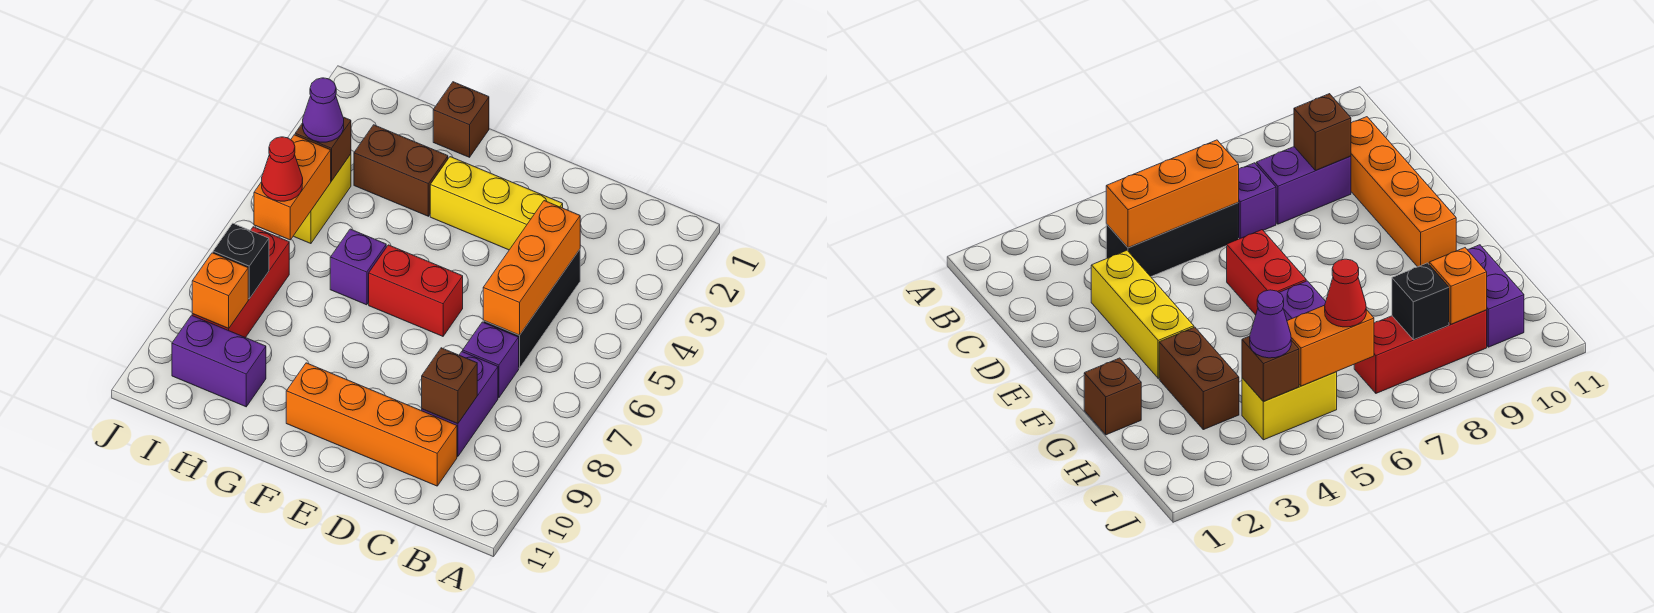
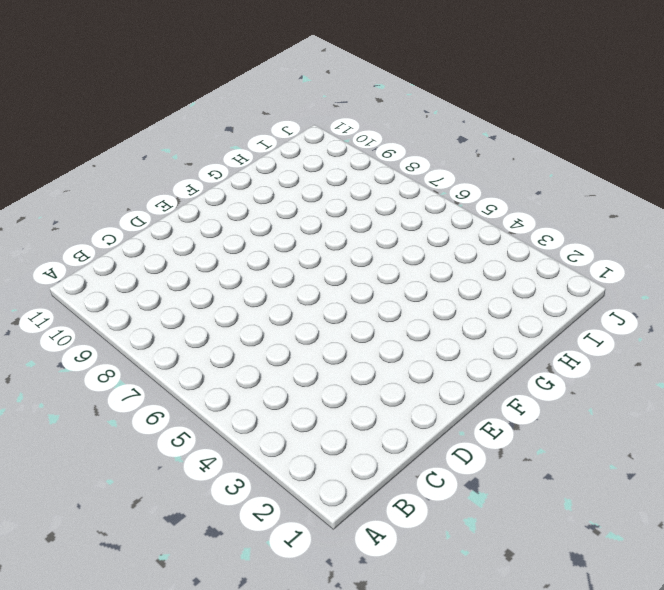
none -> black brick C4:C6 level 1
none -> purple brick C7 level 1
none -> purple brick C8:C9 level 1

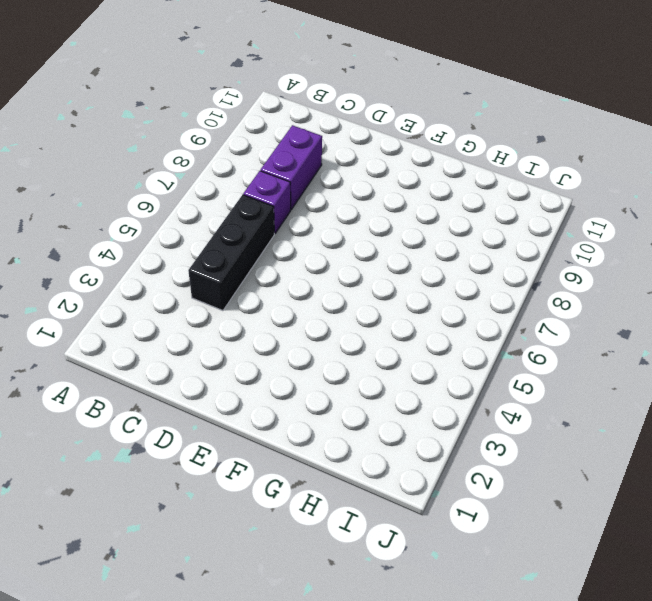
none -> orange brick C10:F10 level 1
none -> yellow brick D3:F3 level 1
none -> red brick E6:F6 level 1

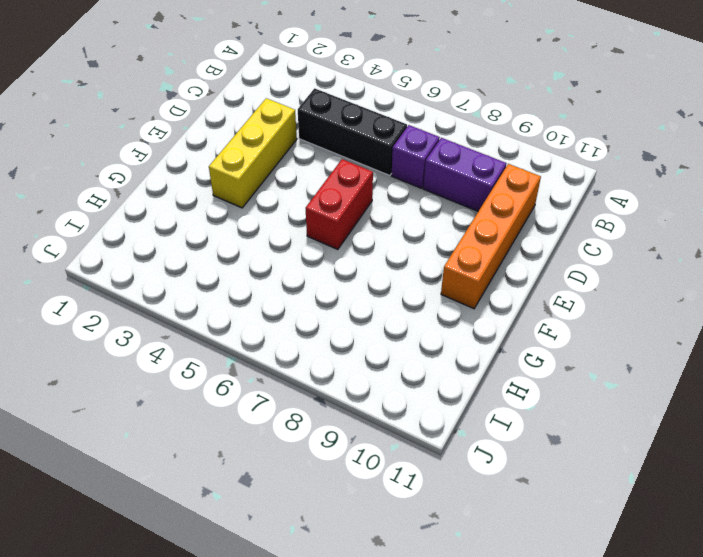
none -> brown brick G1 level 1
none -> brown brick G3:H3 level 1
none -> purple brick G6 level 1

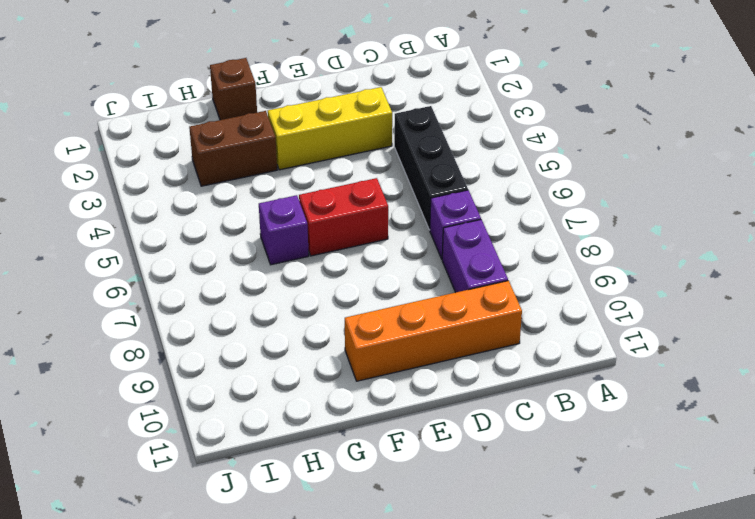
none -> purple brick H10:I10 level 1
none -> yellow brick I4:I5 level 1
none -> red brick I7:I9 level 1

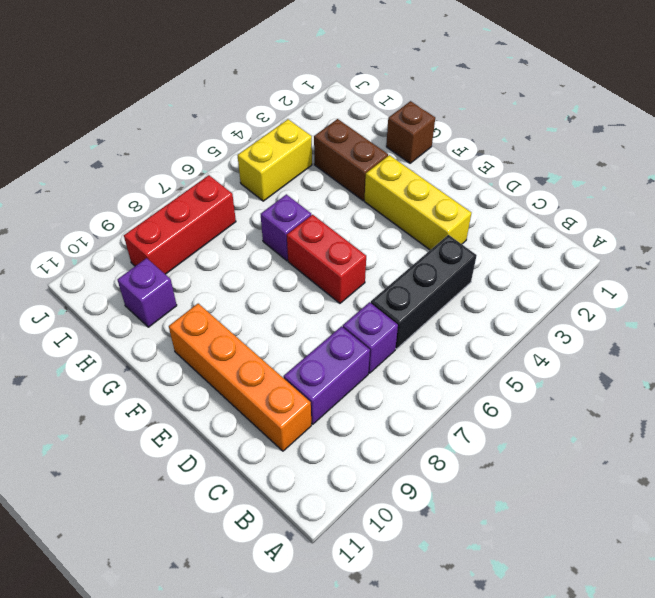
purple brick H10 level 1 -> purple brick H10:I10 level 1
none -> orange brick C4:C6 level 2
none -> brown brick C9 level 2
none -> brown brick I4 level 2

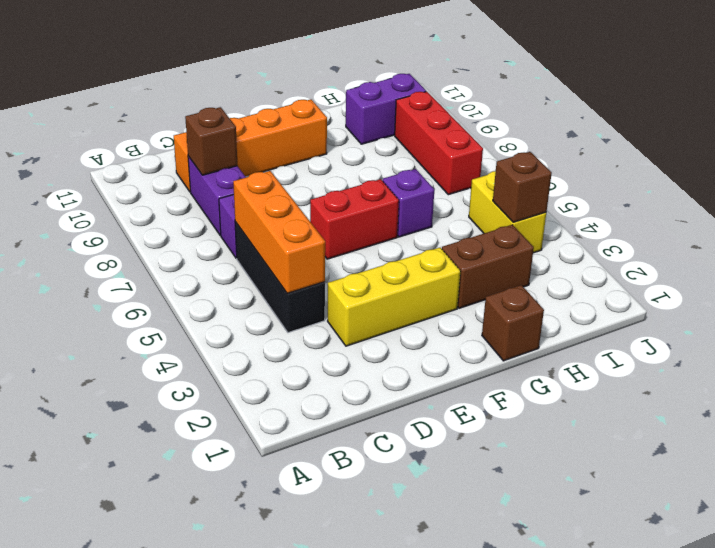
none -> orange brick I5:I6 level 2
none -> black brick I8 level 2
none -> orange brick I9 level 2

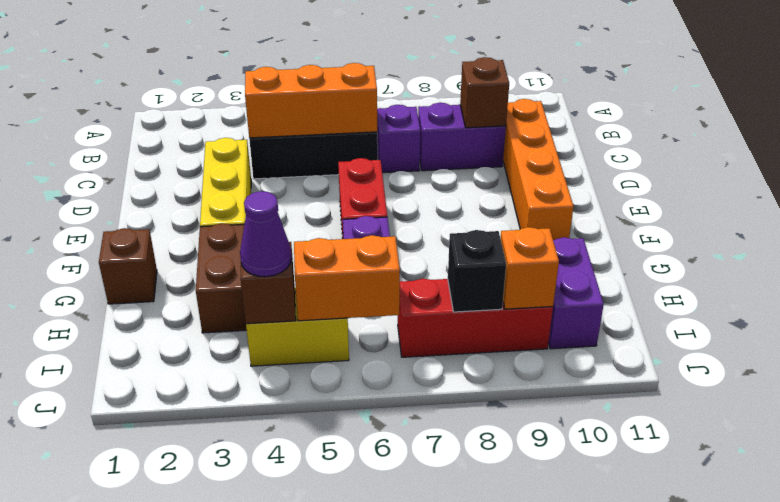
none -> red cone I6 level 3

